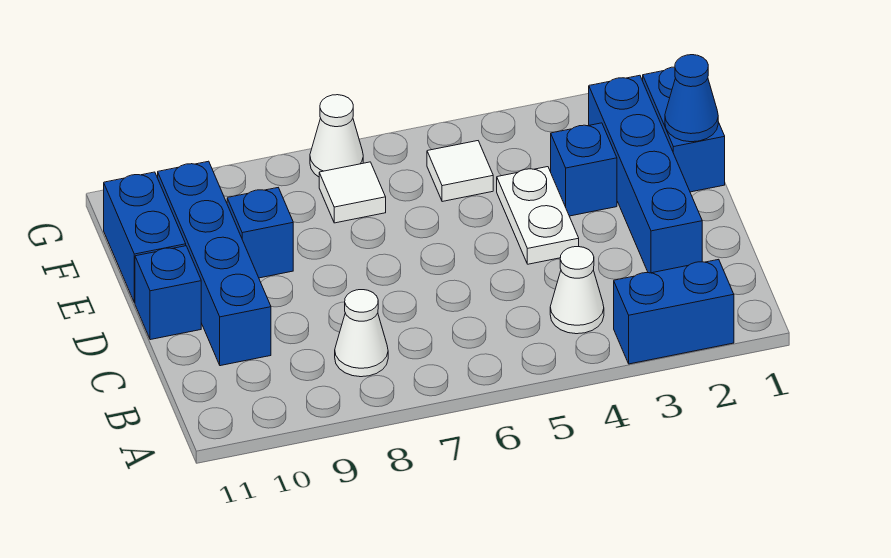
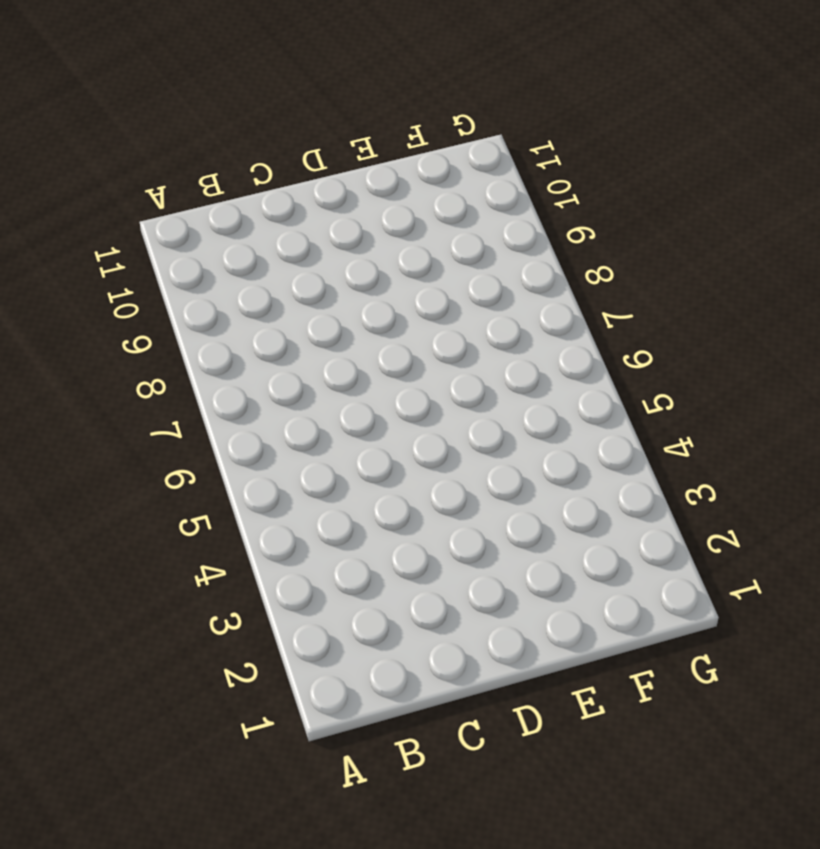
none -> blue brick A2:A3 level 1
none -> white cone B4 level 1
none -> white cone B8 level 1

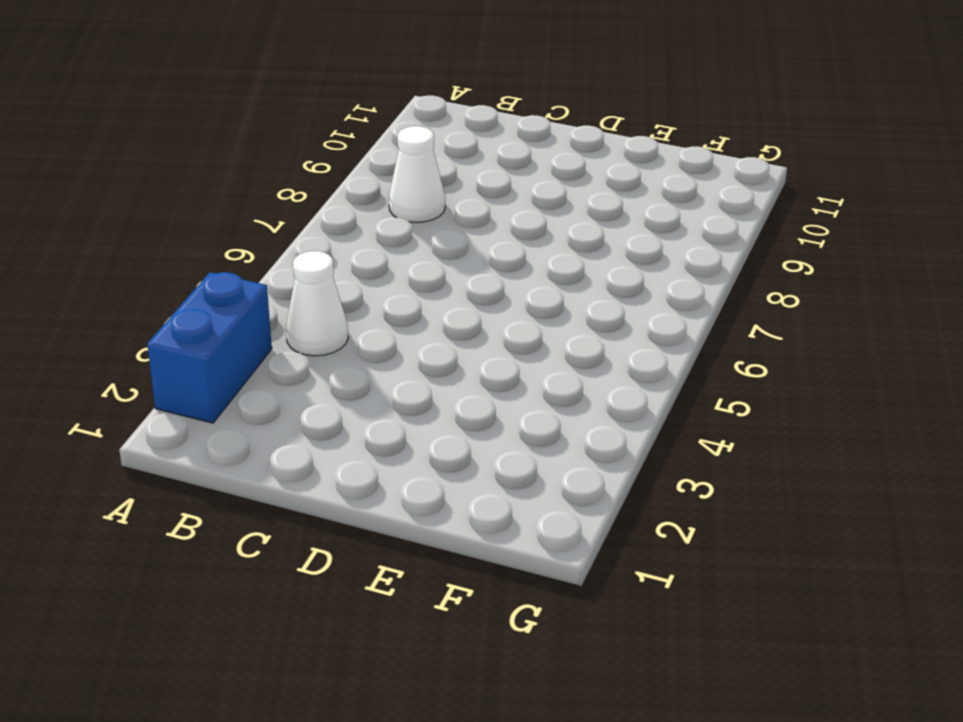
none -> blue brick C2:F2 level 1
none -> blue brick C10:F10 level 1
none -> white plate D4:E4 level 1

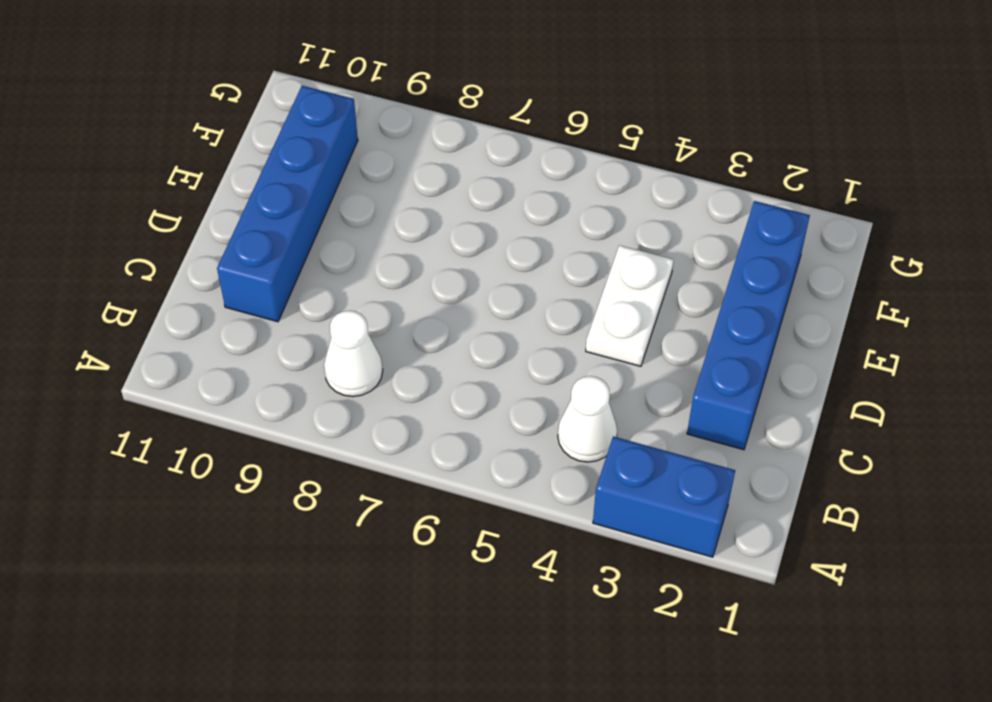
none -> blue brick D11 level 1
none -> blue brick E1:F1 level 1
none -> blue brick E3 level 1

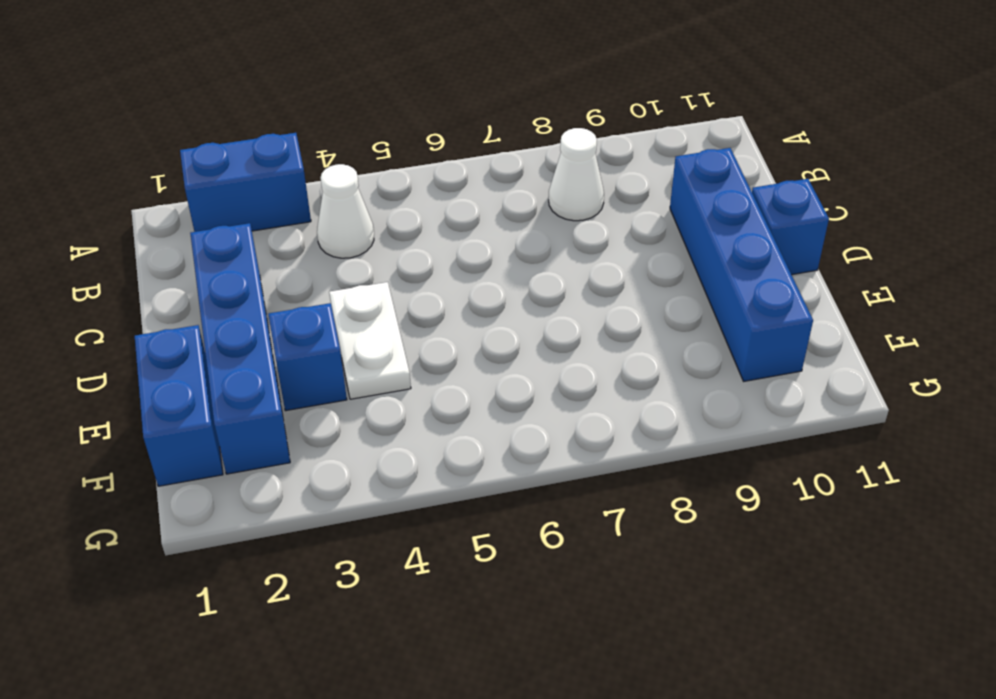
none -> blue brick E9 level 1
none -> blue brick E11:F11 level 1
none -> white tile F5 level 1

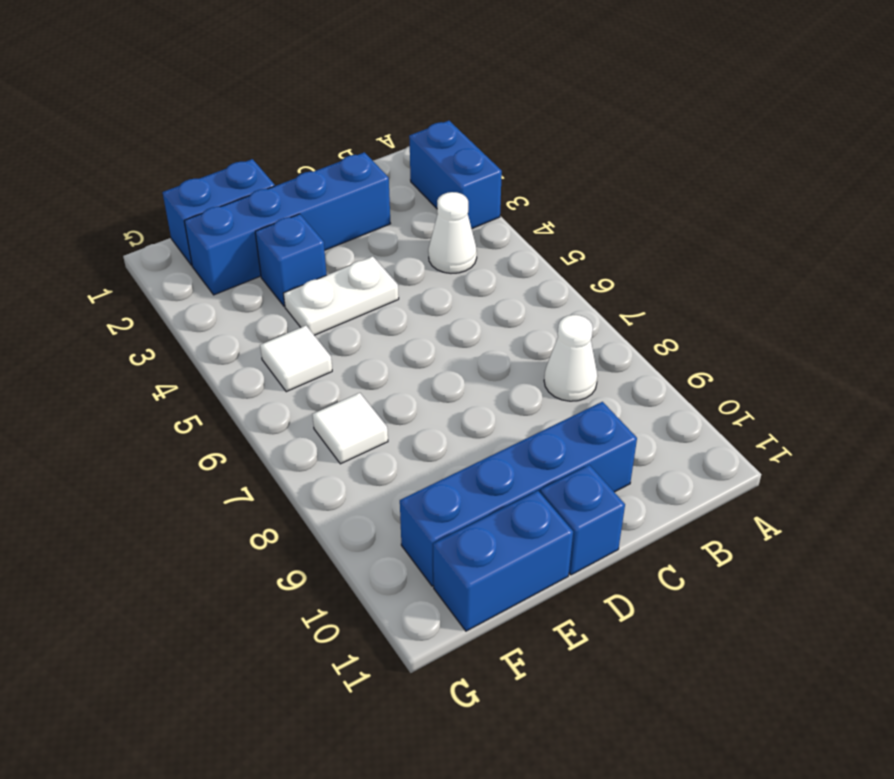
none -> blue brick E9 level 1
none -> white cone G7 level 1
none -> blue cone E1 level 2

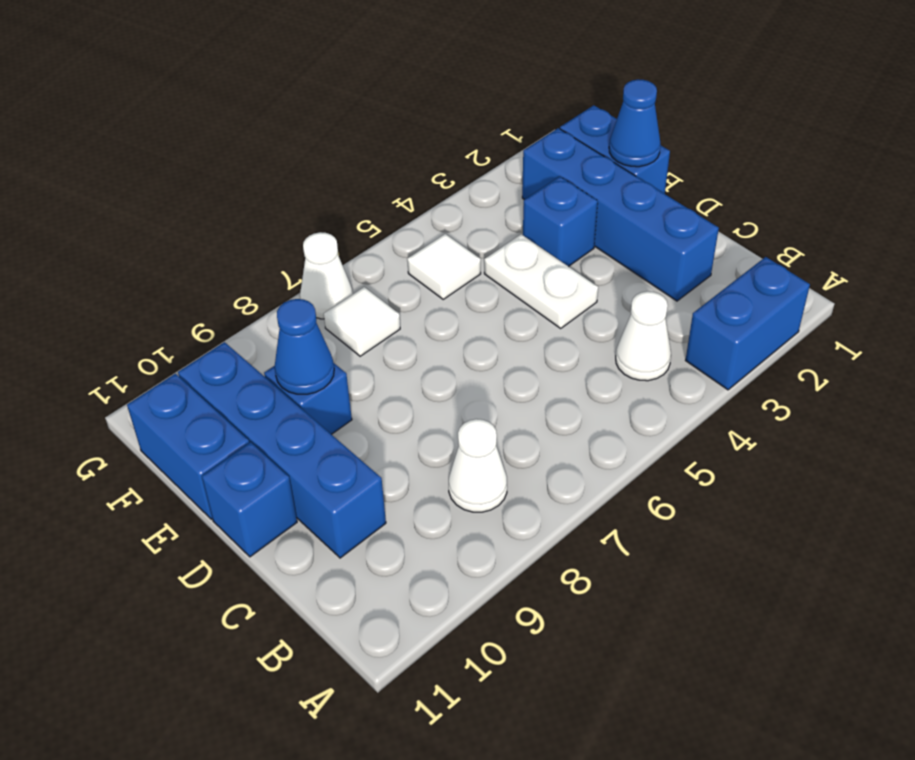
blue cone E9 level 2 -> none

